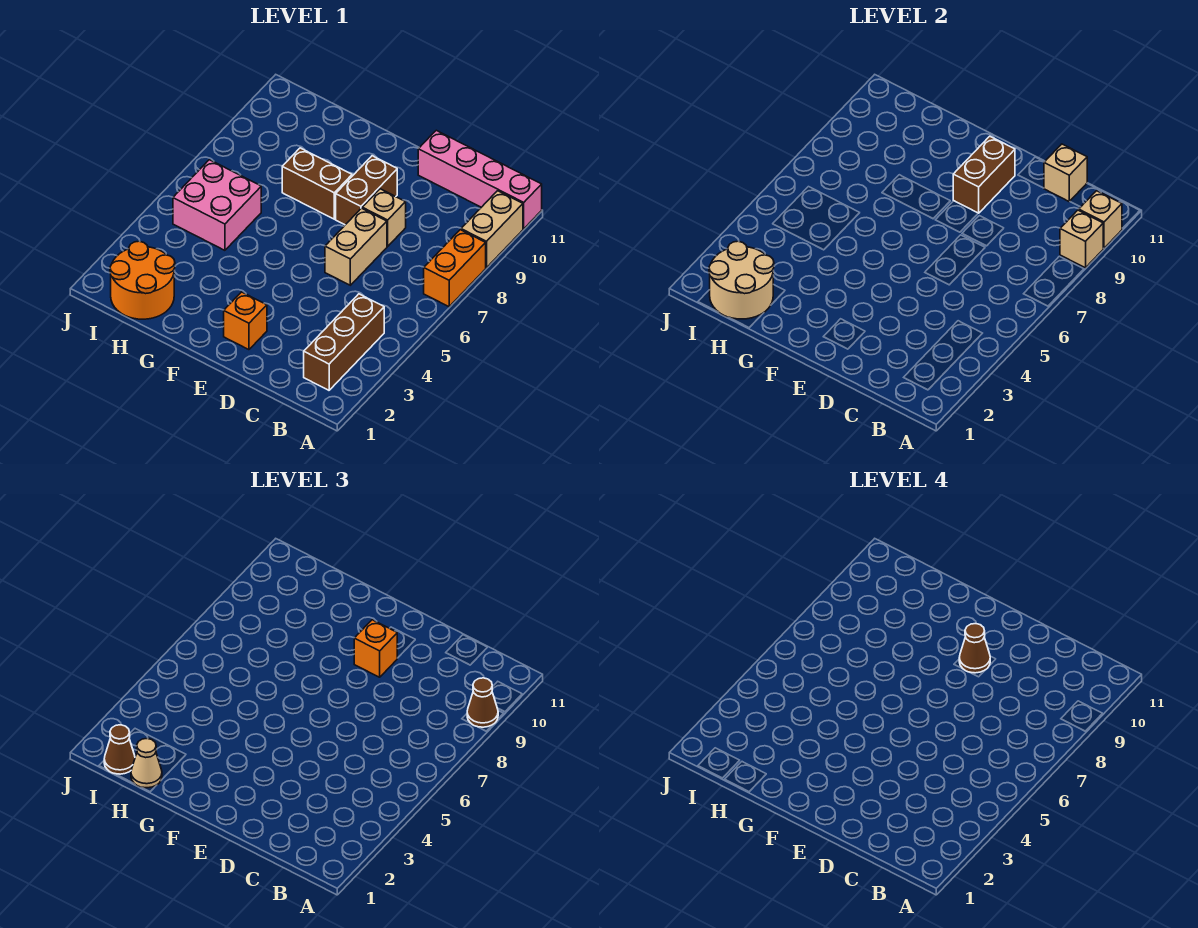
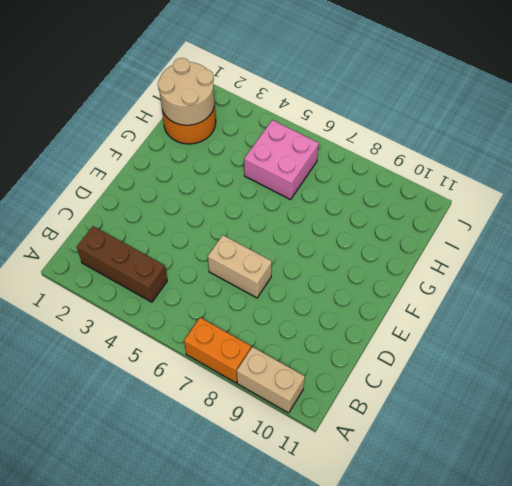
none -> pink brick A11:D11 level 1
none -> tan brick D8 level 1
none -> orange brick E2 level 1

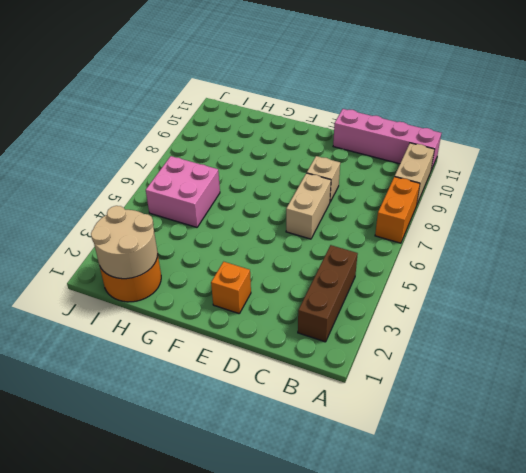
none -> brown brick E8:E9 level 1
none -> brown brick F8:G8 level 1
none -> tan brick A9 level 2

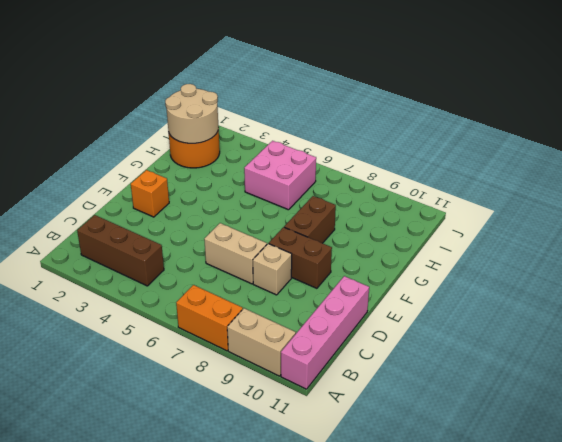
none -> tan brick A9 level 2
none -> tan brick A10 level 2
none -> tan brick C11 level 2

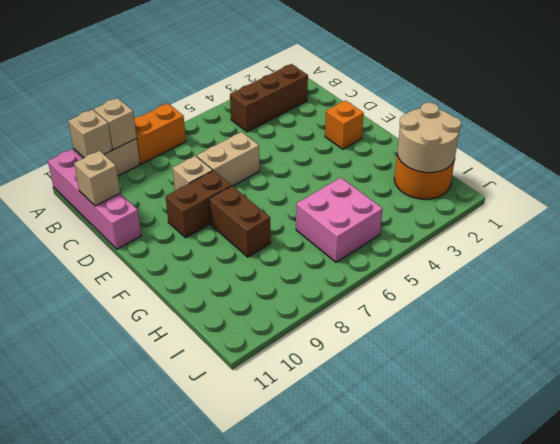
none -> brown brick E9:E10 level 2
none -> brown cone A9 level 3
none -> orange brick E9 level 3

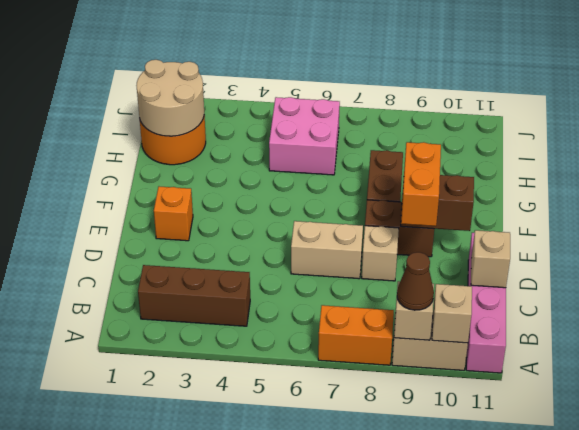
orange brick D9:E9 level 3 -> orange brick E9 level 3
none -> tan cone H1 level 3
none -> brown cone I1 level 3
none -> brown cone E9 level 4

